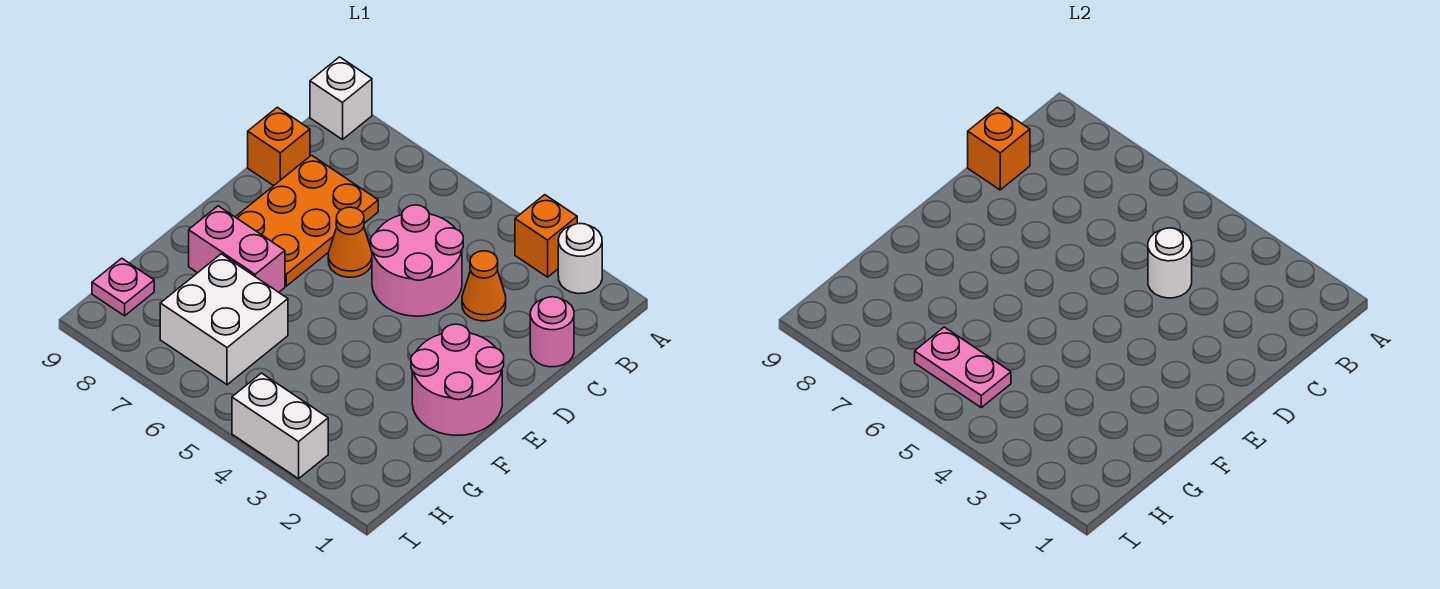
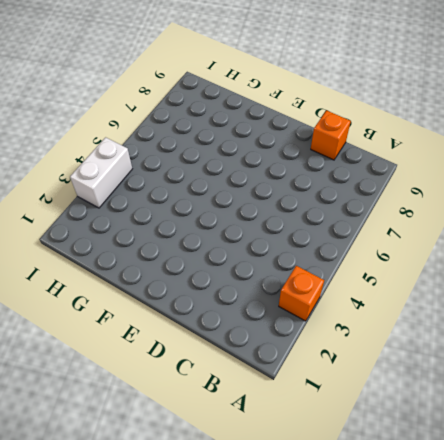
none -> white round brick A2 level 1
none -> white brick A9 level 1
none -> pink round brick C1 level 1

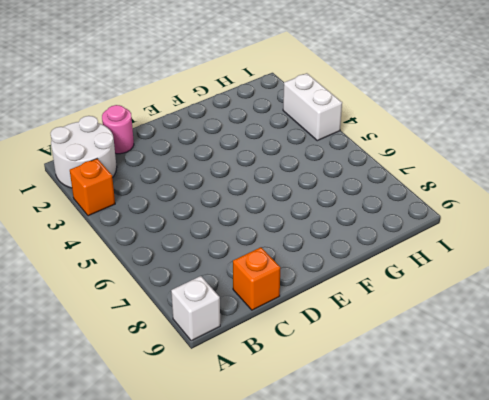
white round brick A1:B2 level 1 -> white round brick A2 level 1
none -> orange cone C3 level 1
none -> pink round brick C4:D5 level 1
none -> orange plate C7:E8 level 1

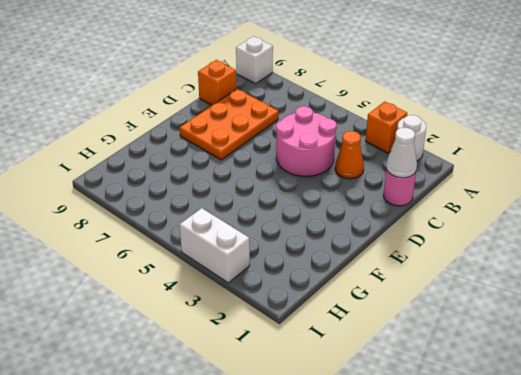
white cone C1 level 2 -> none
none -> orange cone D6 level 1
none -> pink round brick E1:F2 level 1
none -> pink brick F7:F8 level 1

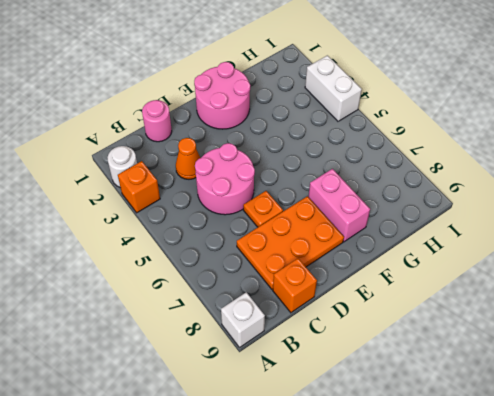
orange plate D6 level 1 -> orange cone D6 level 1
none -> white brick G6:H7 level 1
none -> pink plate H9 level 1
none -> white round brick C4 level 2

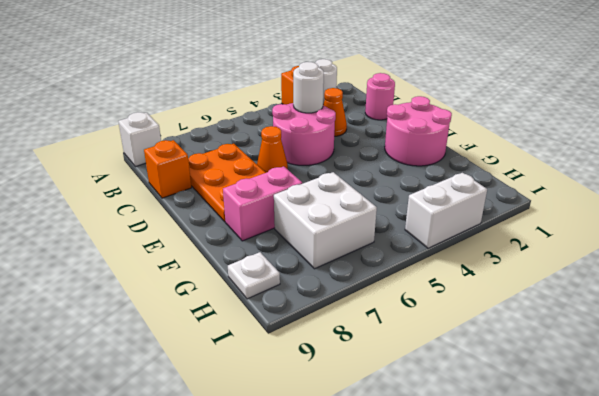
white plate H9 level 1 -> pink plate H9 level 1
none -> orange brick C9 level 2
none -> pink plate H5:H6 level 2

